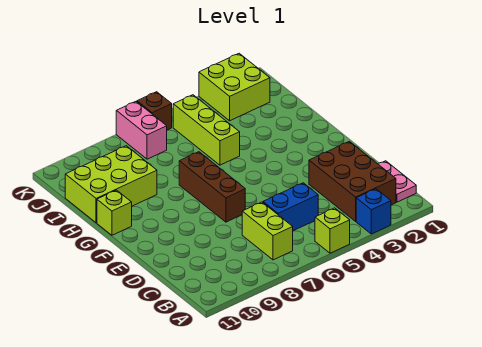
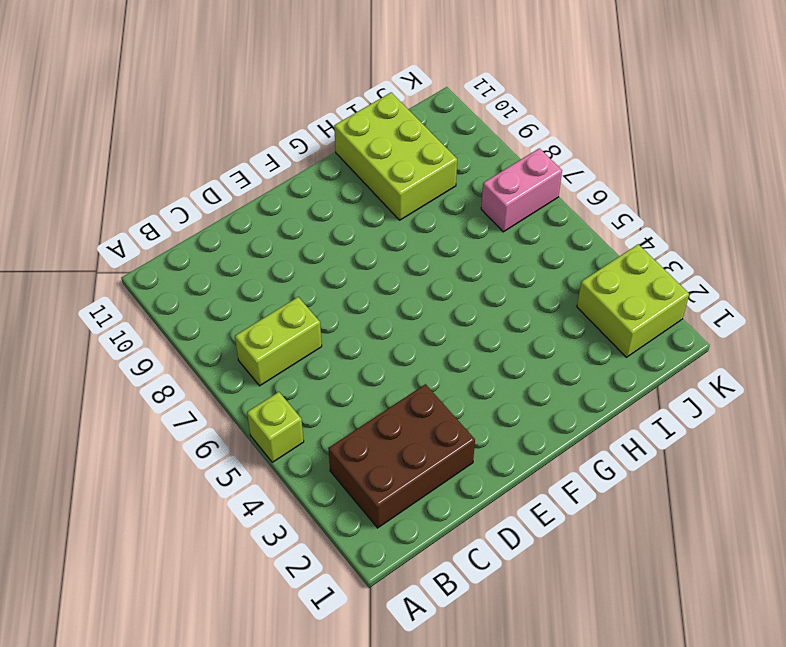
none -> blue brick A3 level 1
none -> pink plate B1:C1 level 1
none -> blue brick C5:C6 level 1

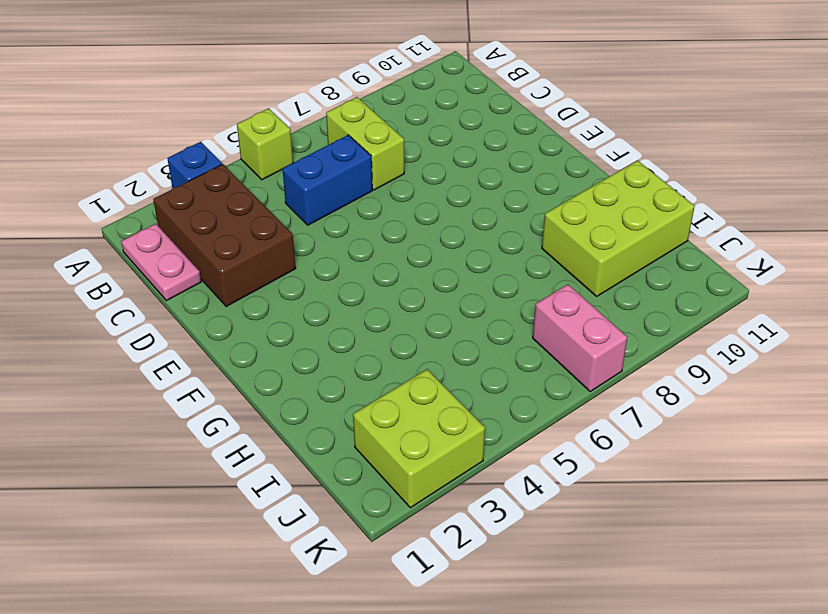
none -> brown brick E7:G7 level 1
none -> lime brick G11 level 1
none -> lime brick H5:J5 level 1

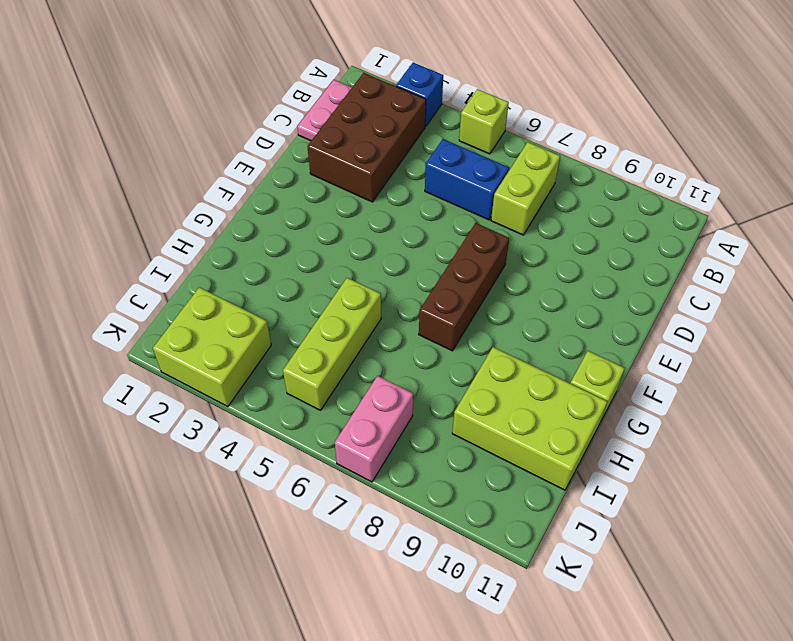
none -> brown brick K6 level 1

